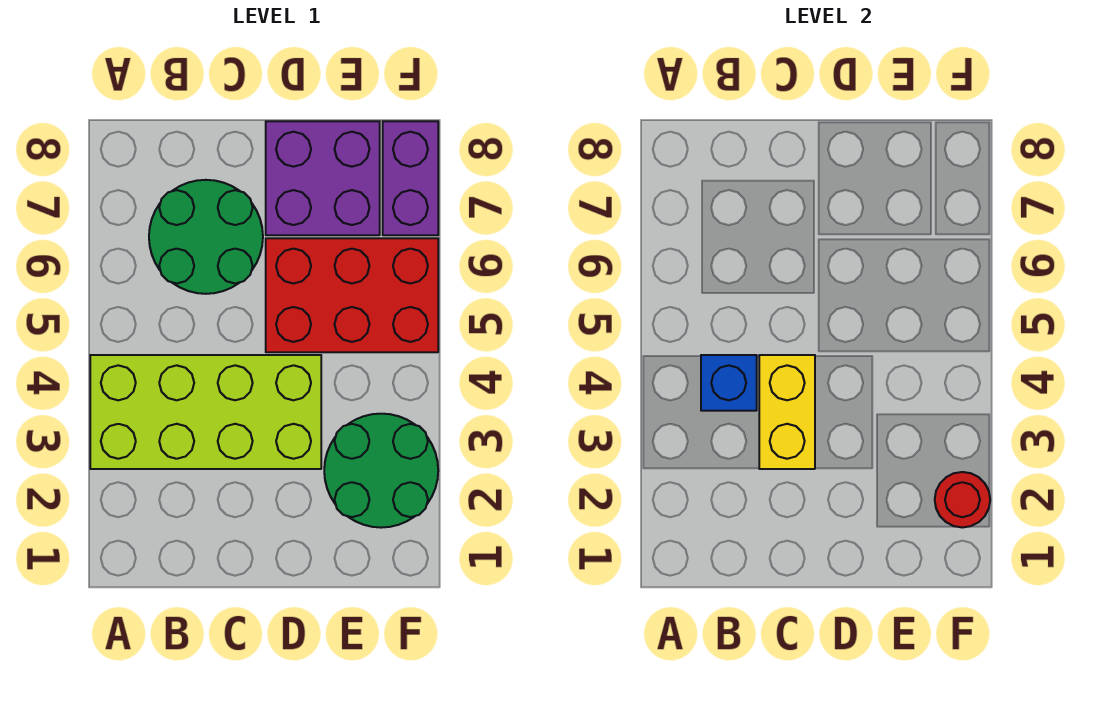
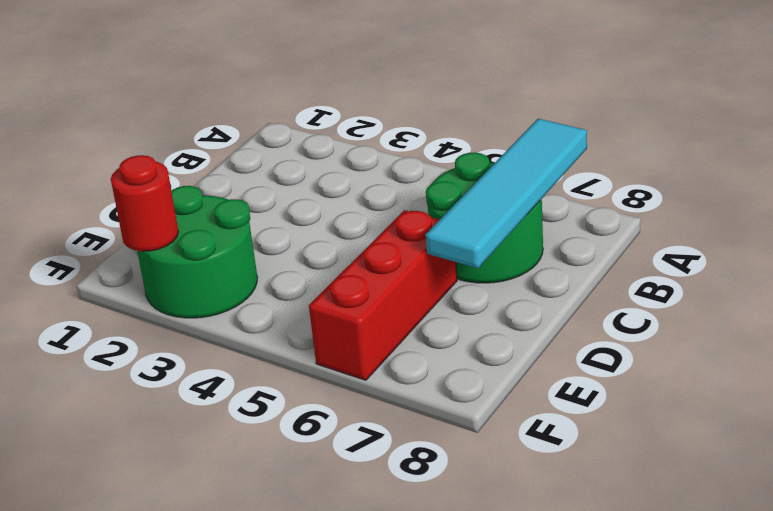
cyan tile A7:D7 level 2 -> none
red brick D6:F6 level 1 -> red brick D5:F6 level 1
none -> lime brick A3:D4 level 1
none -> purple brick D7:E8 level 1

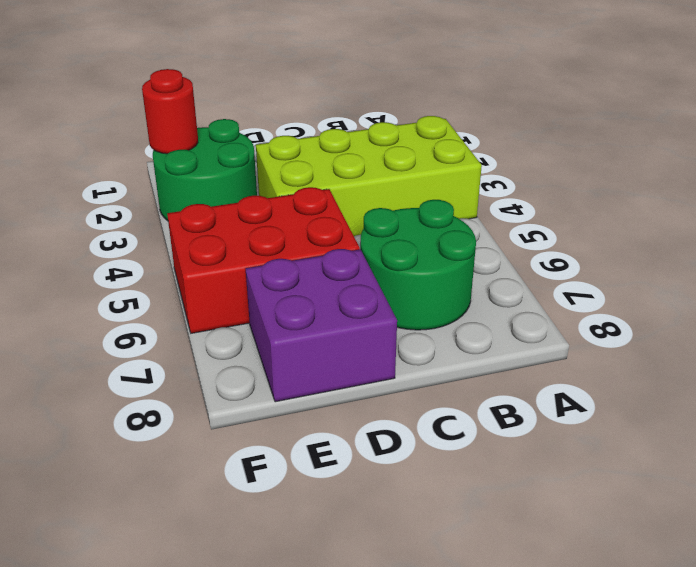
none -> purple brick F7:F8 level 1
none -> blue brick B4 level 2

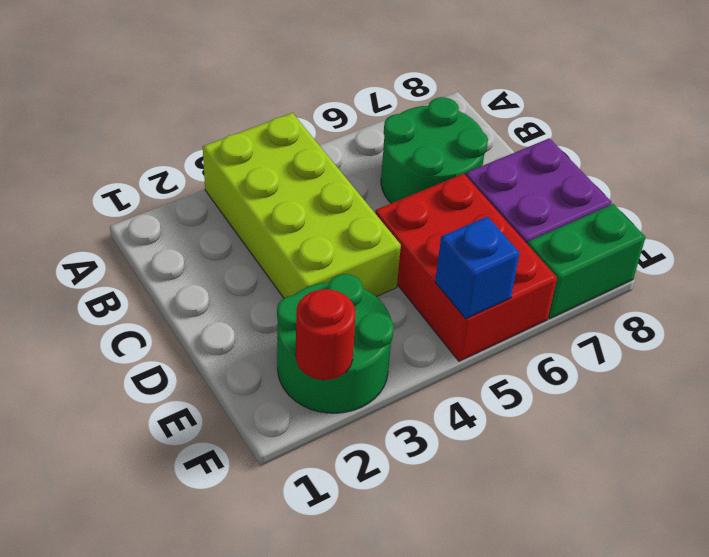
blue brick F5 level 2 -> blue brick B4 level 2
green brick F7:F8 level 1 -> purple brick F7:F8 level 1
none -> yellow brick C3:C4 level 2

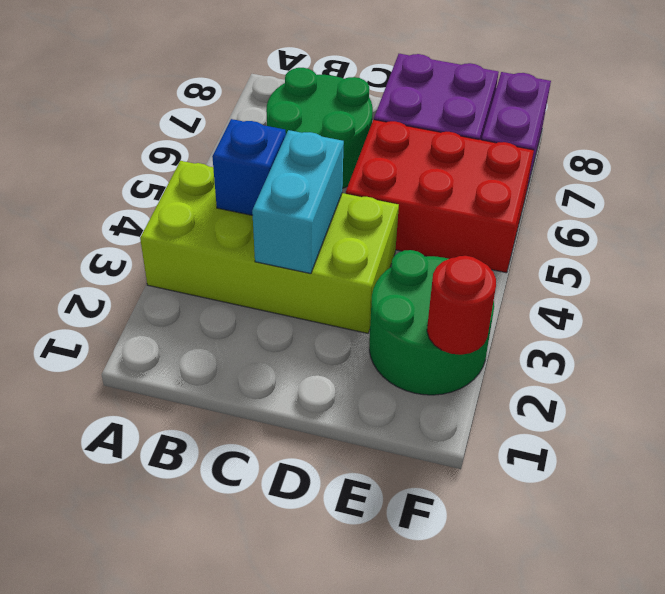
cyan brick C3:C4 level 2 -> yellow brick C3:C4 level 2

